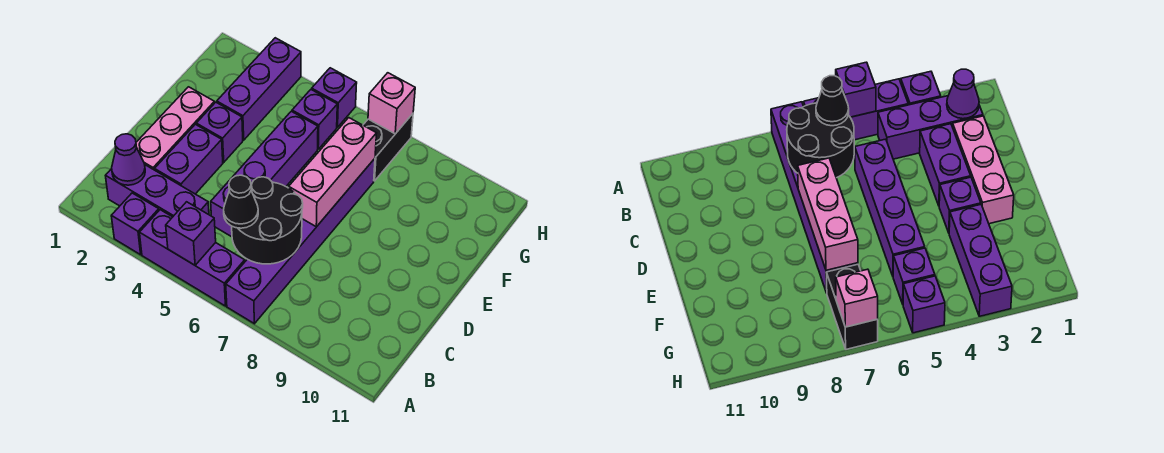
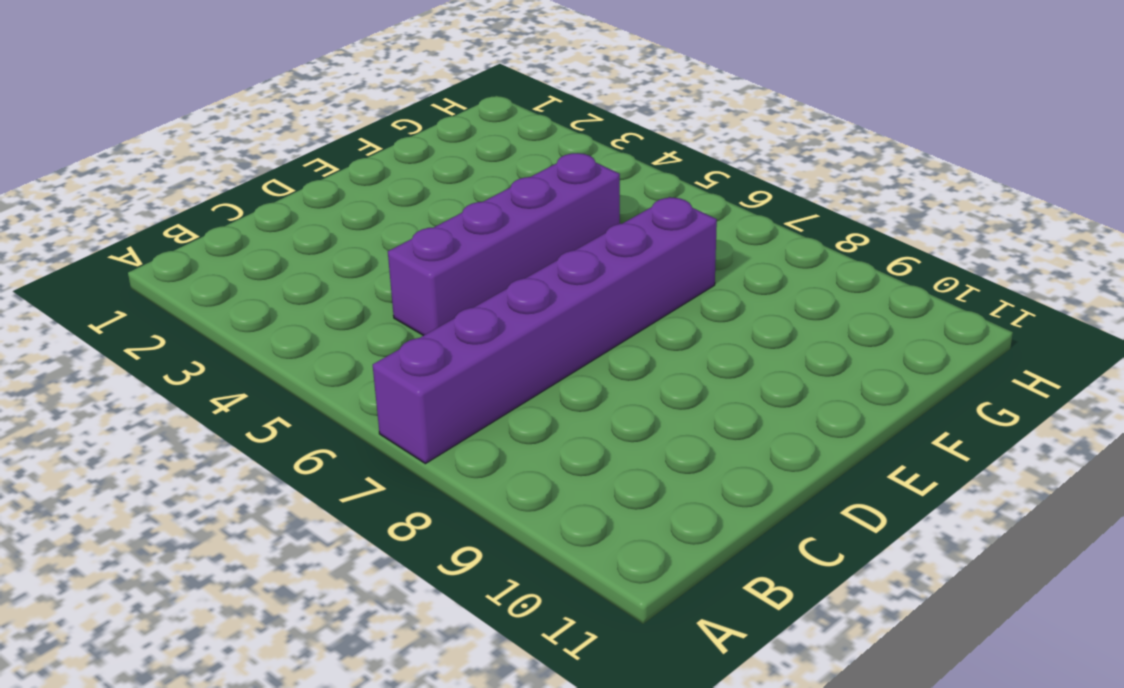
none -> purple brick A3 level 1
none -> purple brick A4:A6 level 1
none -> purple brick B2:B4 level 1

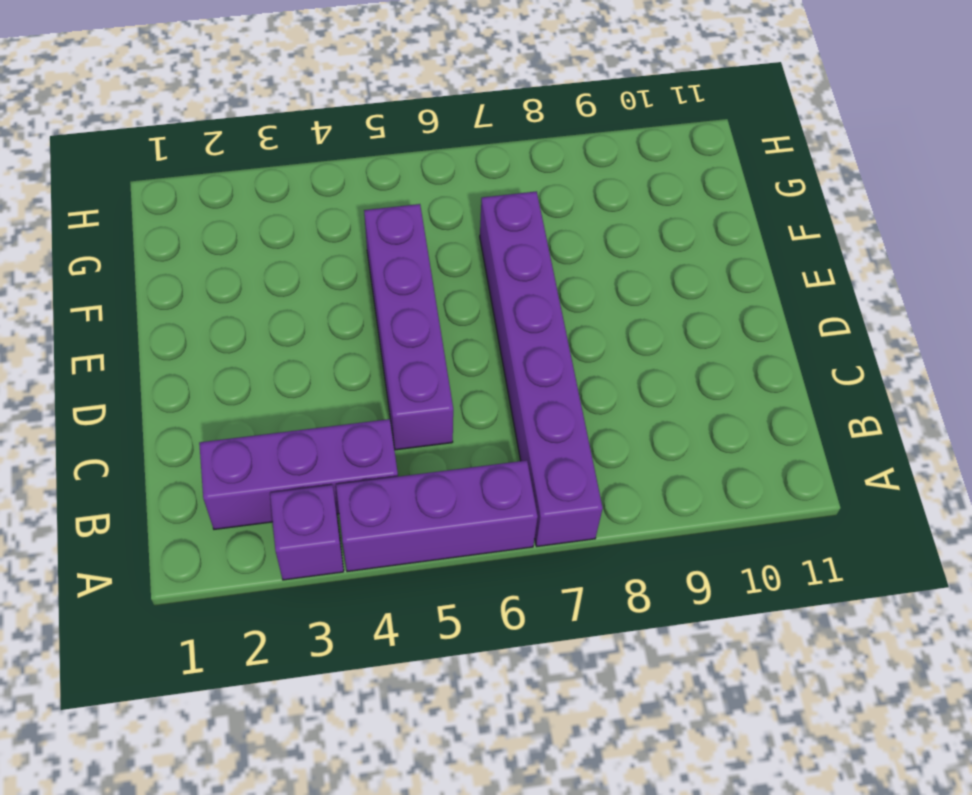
none -> pink brick C2:E2 level 1
none -> purple brick C3:D3 level 1
none -> purple brick E3 level 1

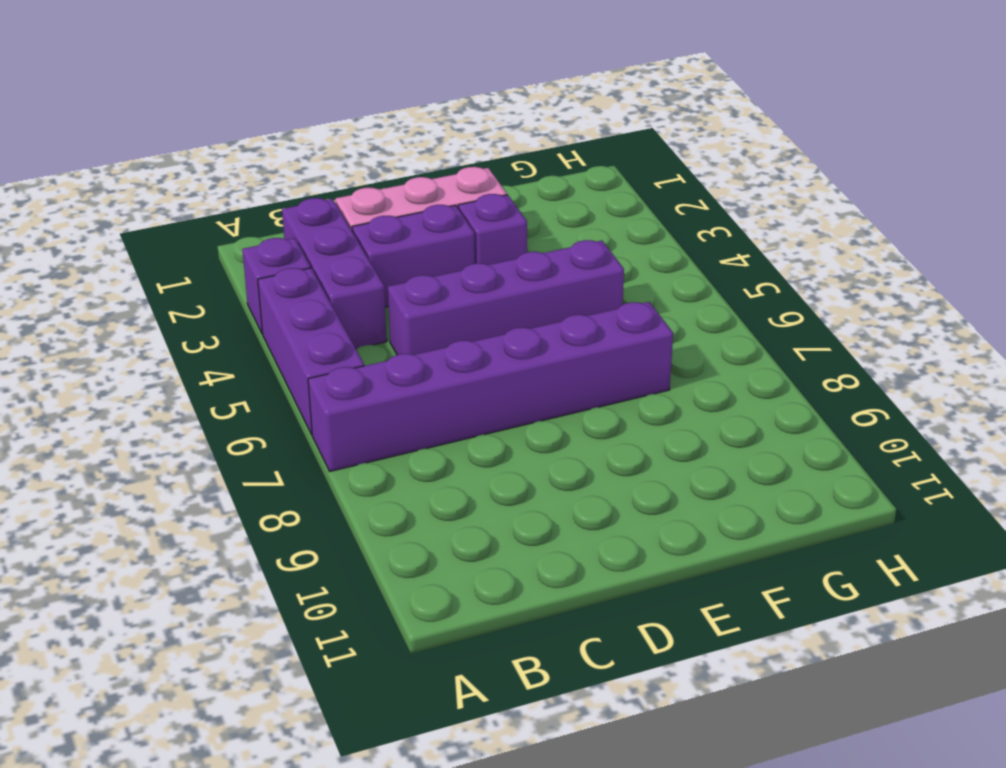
none -> purple brick F3:H3 level 1
none -> purple brick G5 level 1
none -> black brick G7:H7 level 1

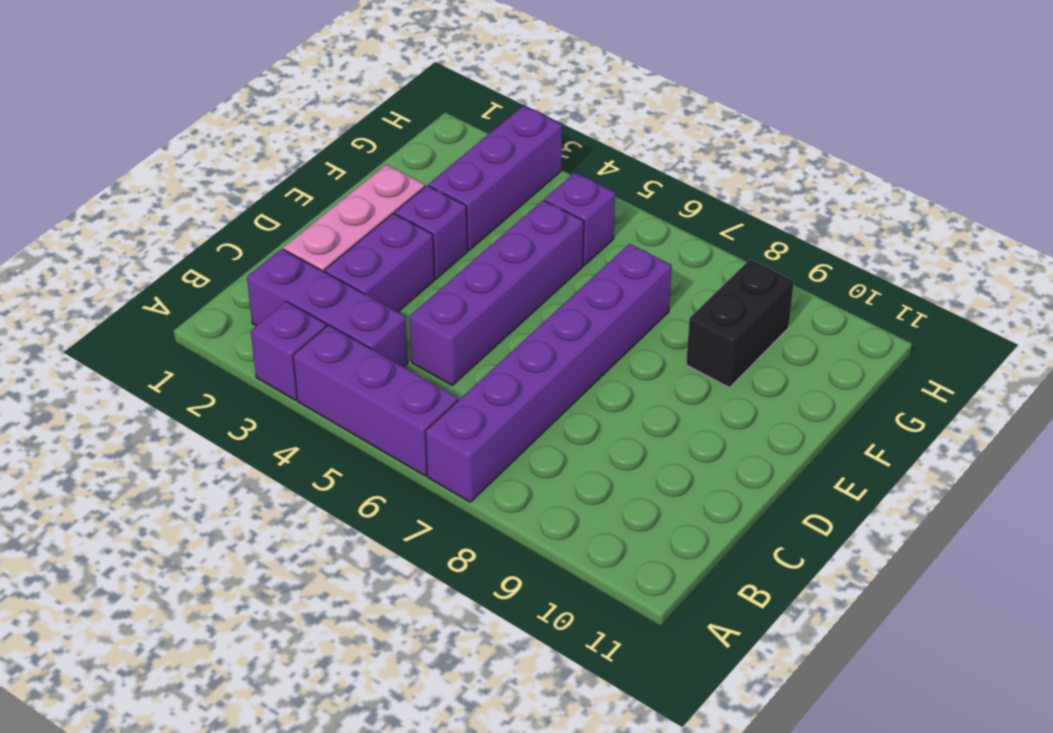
black brick F9:G9 level 1 -> black brick G7:H7 level 1
none -> purple brick H5 level 1
none -> purple brick A5 level 2
none -> purple cone B2 level 2

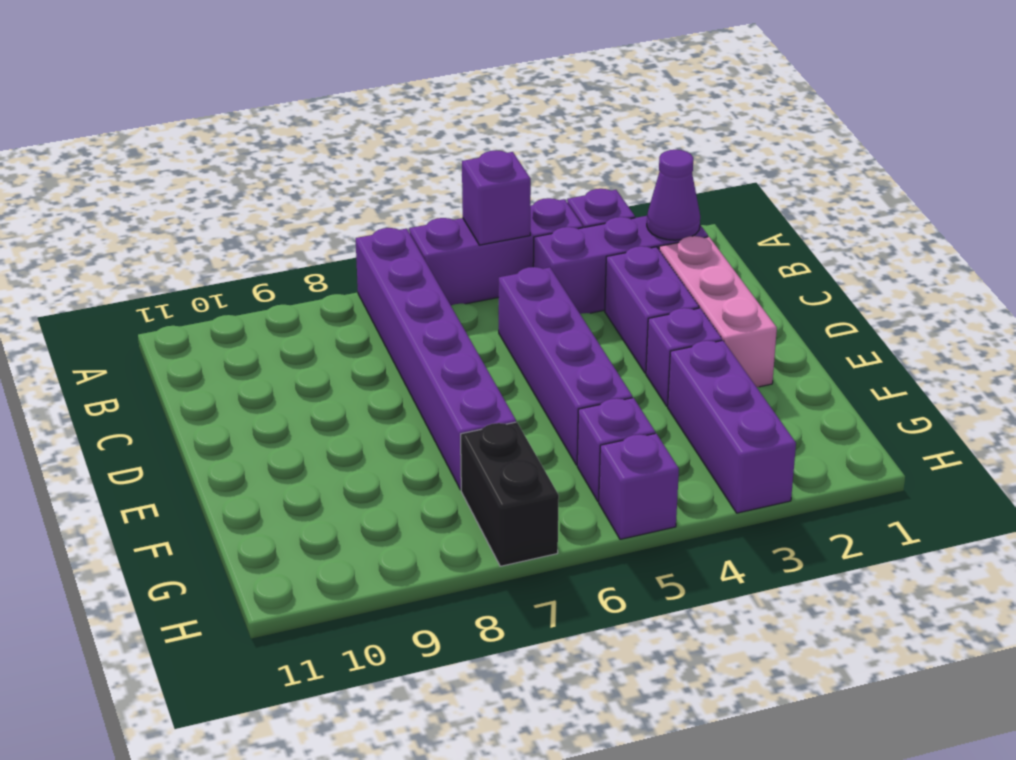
none -> black round brick B6:C7 level 2
none -> pink brick D7:F7 level 2
none -> pink brick H7 level 2

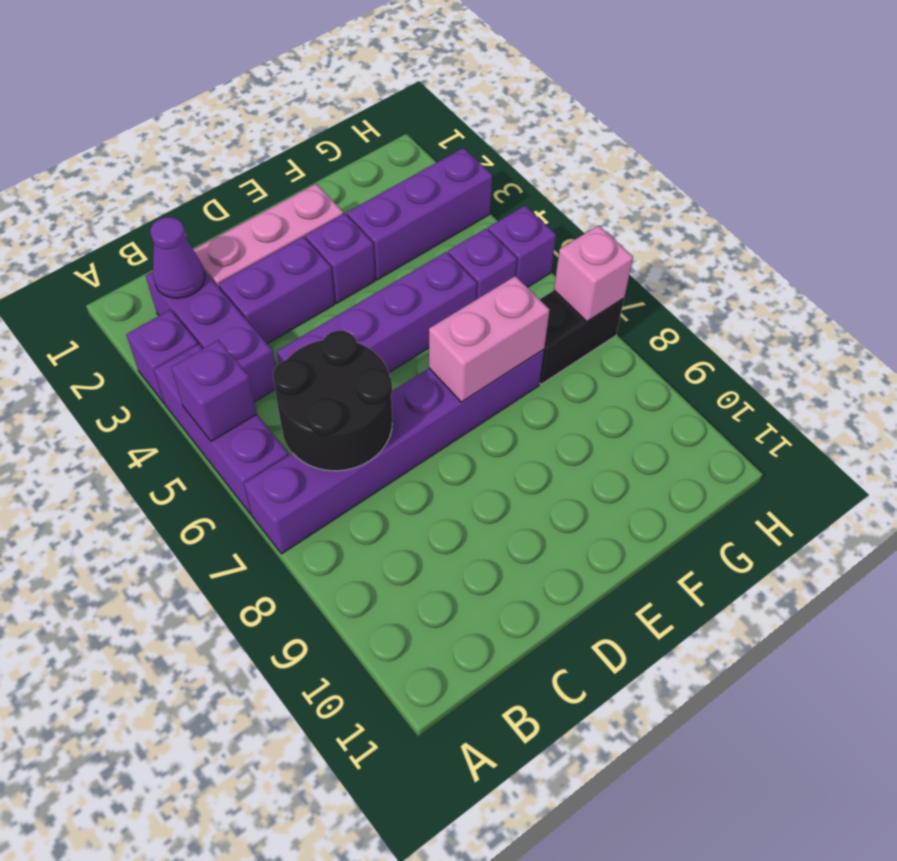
pink brick E7:F7 level 2 -> pink brick D7:F7 level 2
none -> black cone B6 level 3

